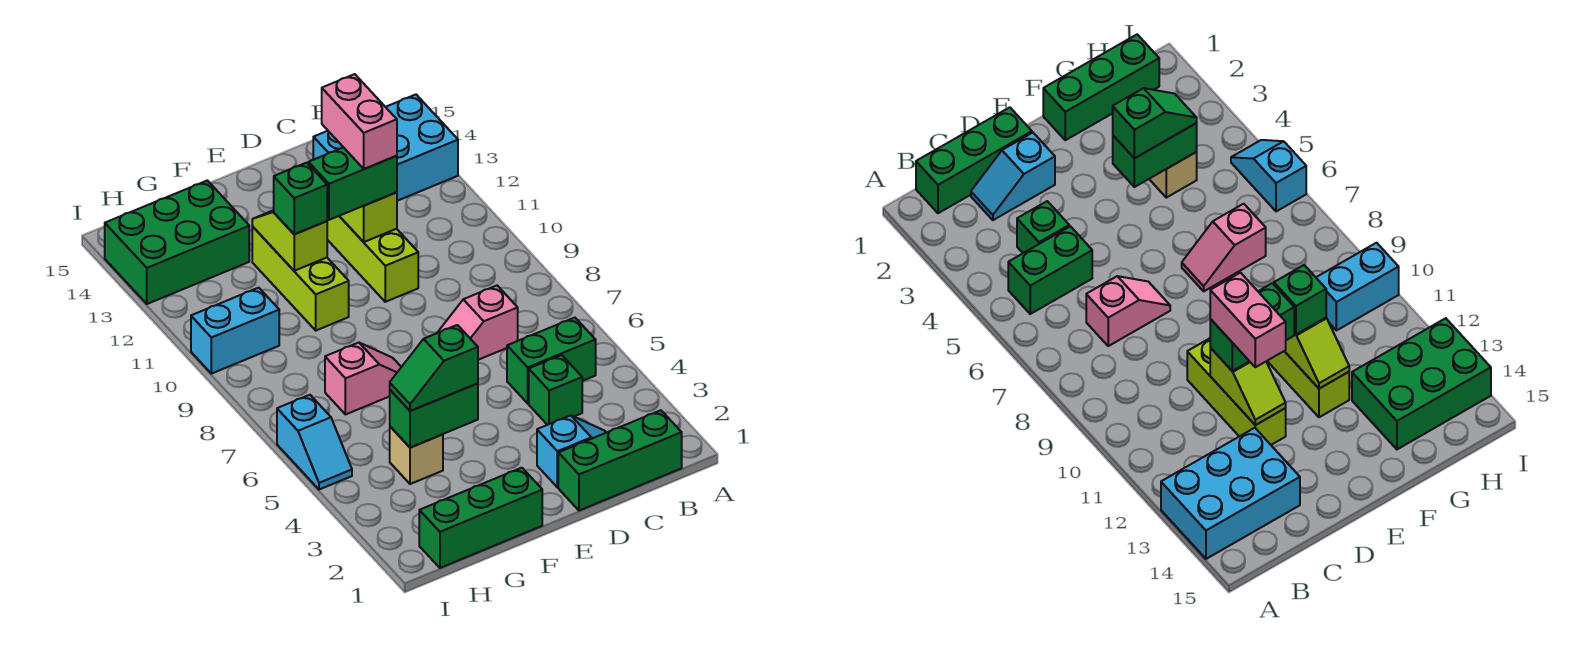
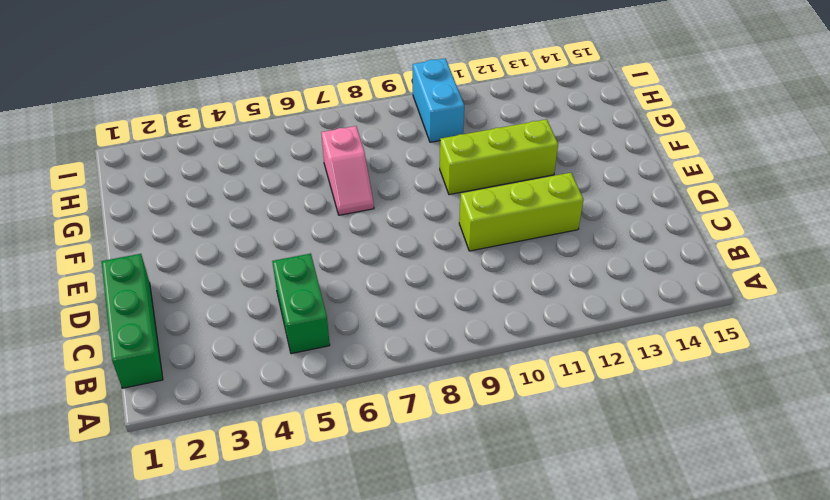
none -> cyan brick A13:C14 level 1
none -> cyan slope C2:D2 level 1 top D
none -> green brick C4 level 1

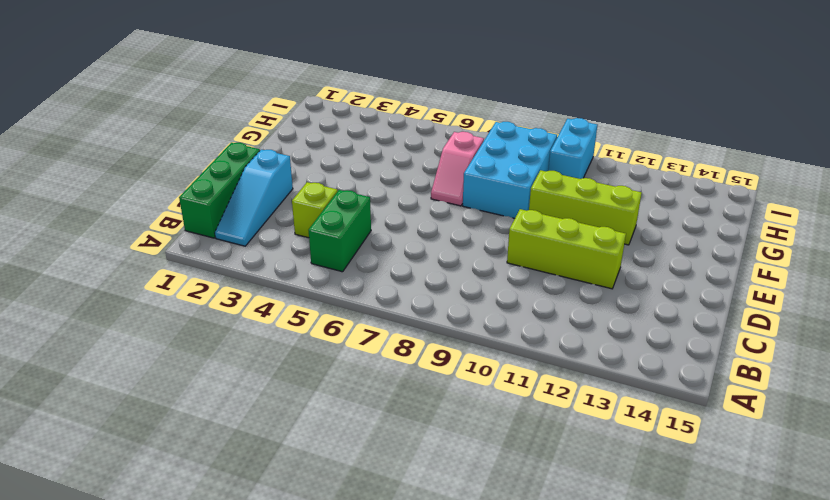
cyan slope B2:D2 level 1 top D -> cyan slope C2:D2 level 1 top D
lime brick C4 level 1 -> green brick C4 level 1
cyan brick F8:H9 level 1 -> cyan brick A13:C14 level 1
none -> pink slope C7:D7 level 1 top C
none -> green brick F1:H1 level 1
none -> tan brick G4 level 1

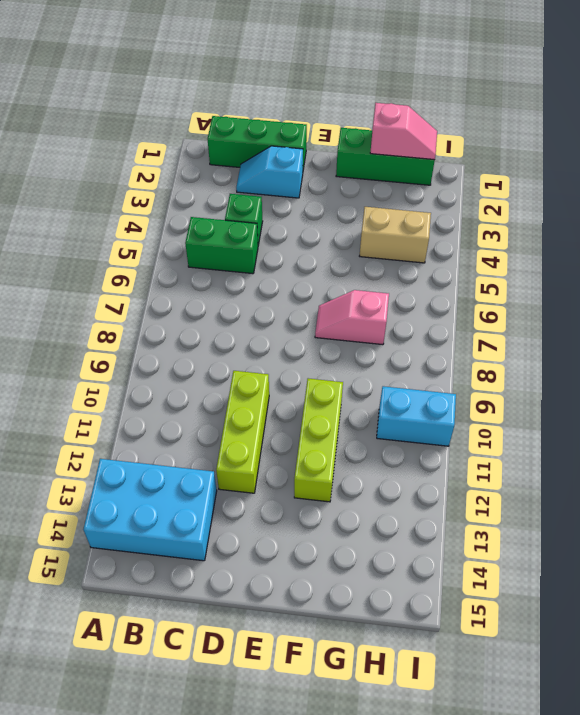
pink slope G1:H1 level 2 top G -> pink slope C7:D7 level 1 top C
tan brick G4:H4 level 1 -> tan brick G4 level 1
none -> green brick G13:I14 level 1
none -> cyan slope I5:I6 level 1 top 6
none -> lime slope D11:D12 level 2 top 11

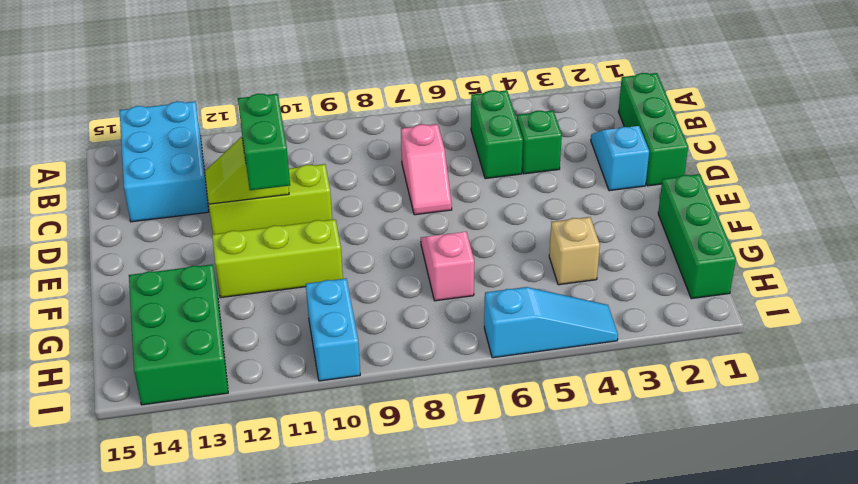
cyan slope I4:I6 level 1 top 6 -> cyan slope I5:I6 level 1 top 6
none -> green brick F4:G4 level 2
none -> lime slope F11:F12 level 2 top 11
none -> green slope F4:G4 level 3 top F

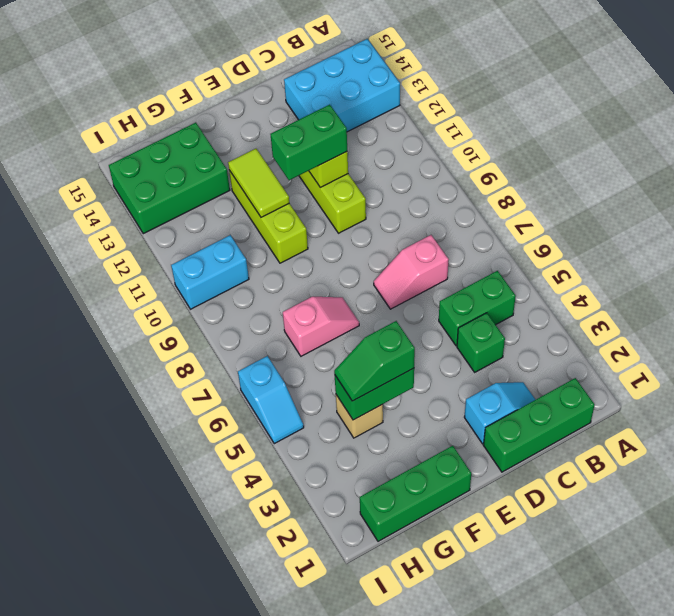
lime tile F11:F12 level 2 -> lime slope F11:F12 level 2 top 11
none -> green brick F11 level 3
none -> pink brick D11:D12 level 4

